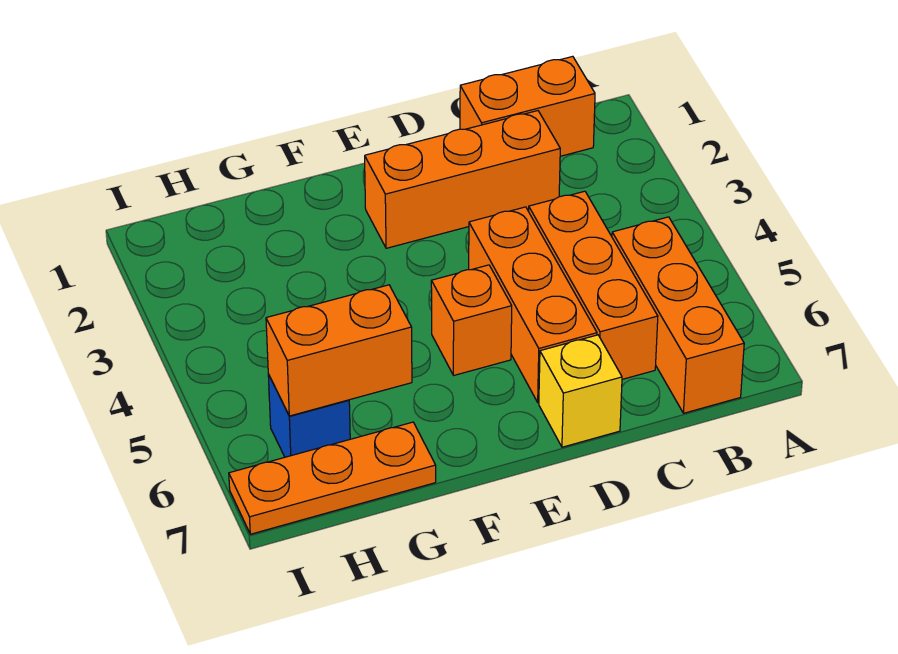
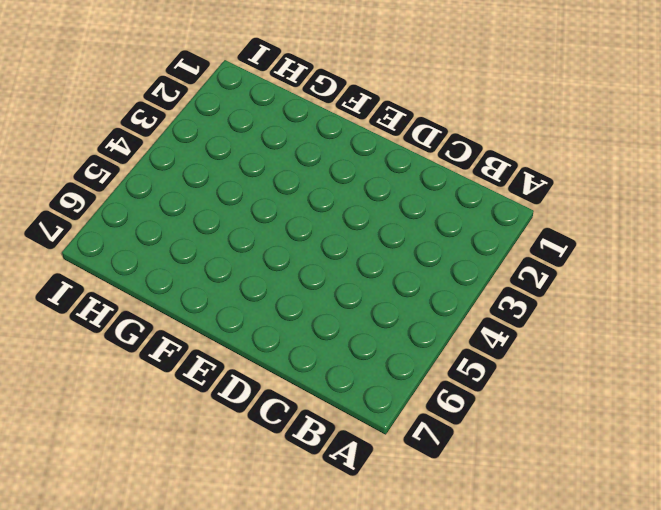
none -> orange brick B1:C1 level 1
none -> orange brick B5:B7 level 1

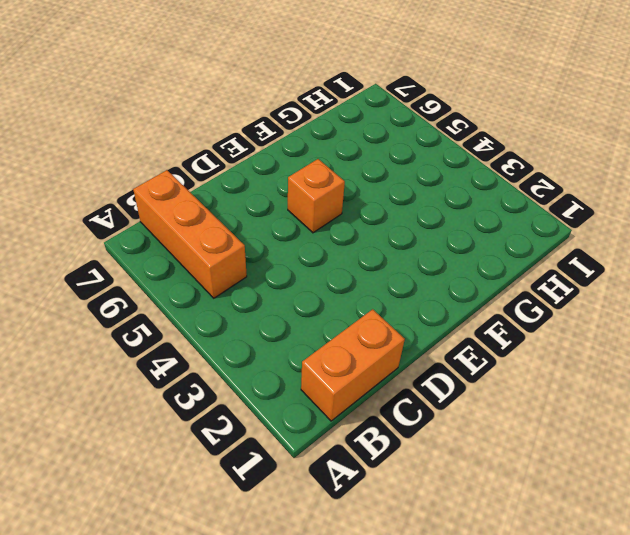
none -> orange brick C2:E2 level 1
none -> orange brick C4:C6 level 1

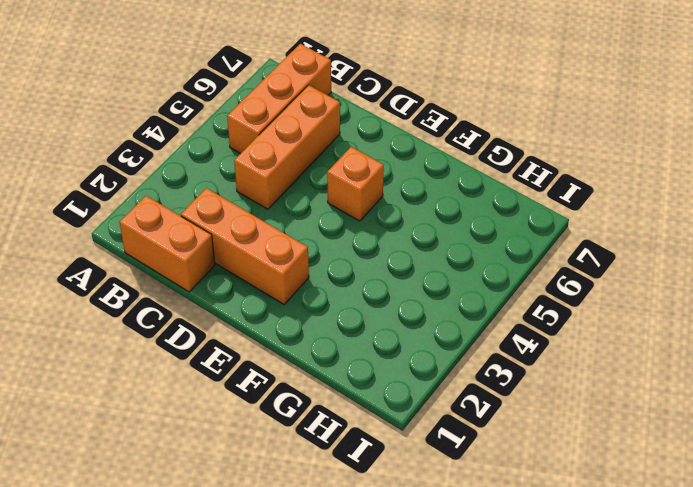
none -> orange brick D4:D6 level 1
none -> yellow brick D7 level 1

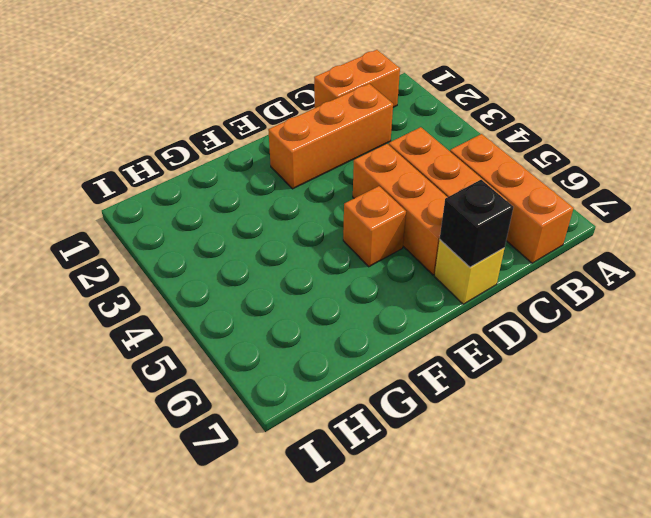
black brick D7 level 2 -> none
none -> orange plate G7:I7 level 1
none -> blue brick H6 level 1

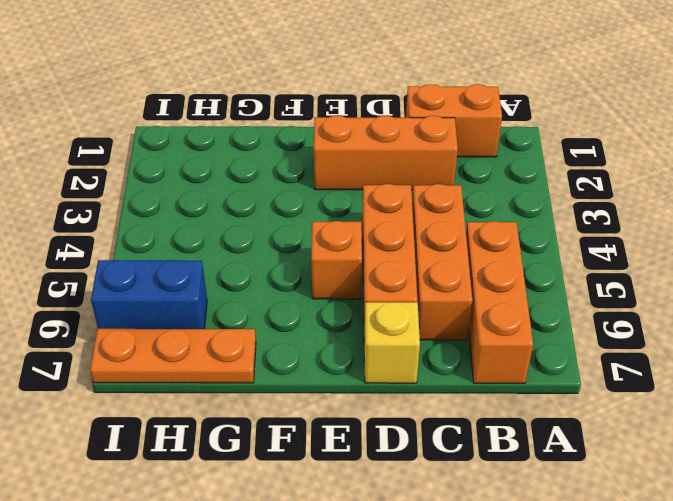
blue brick H6:I6 level 1 -> blue brick H6 level 1
none -> orange brick G6:H6 level 2

